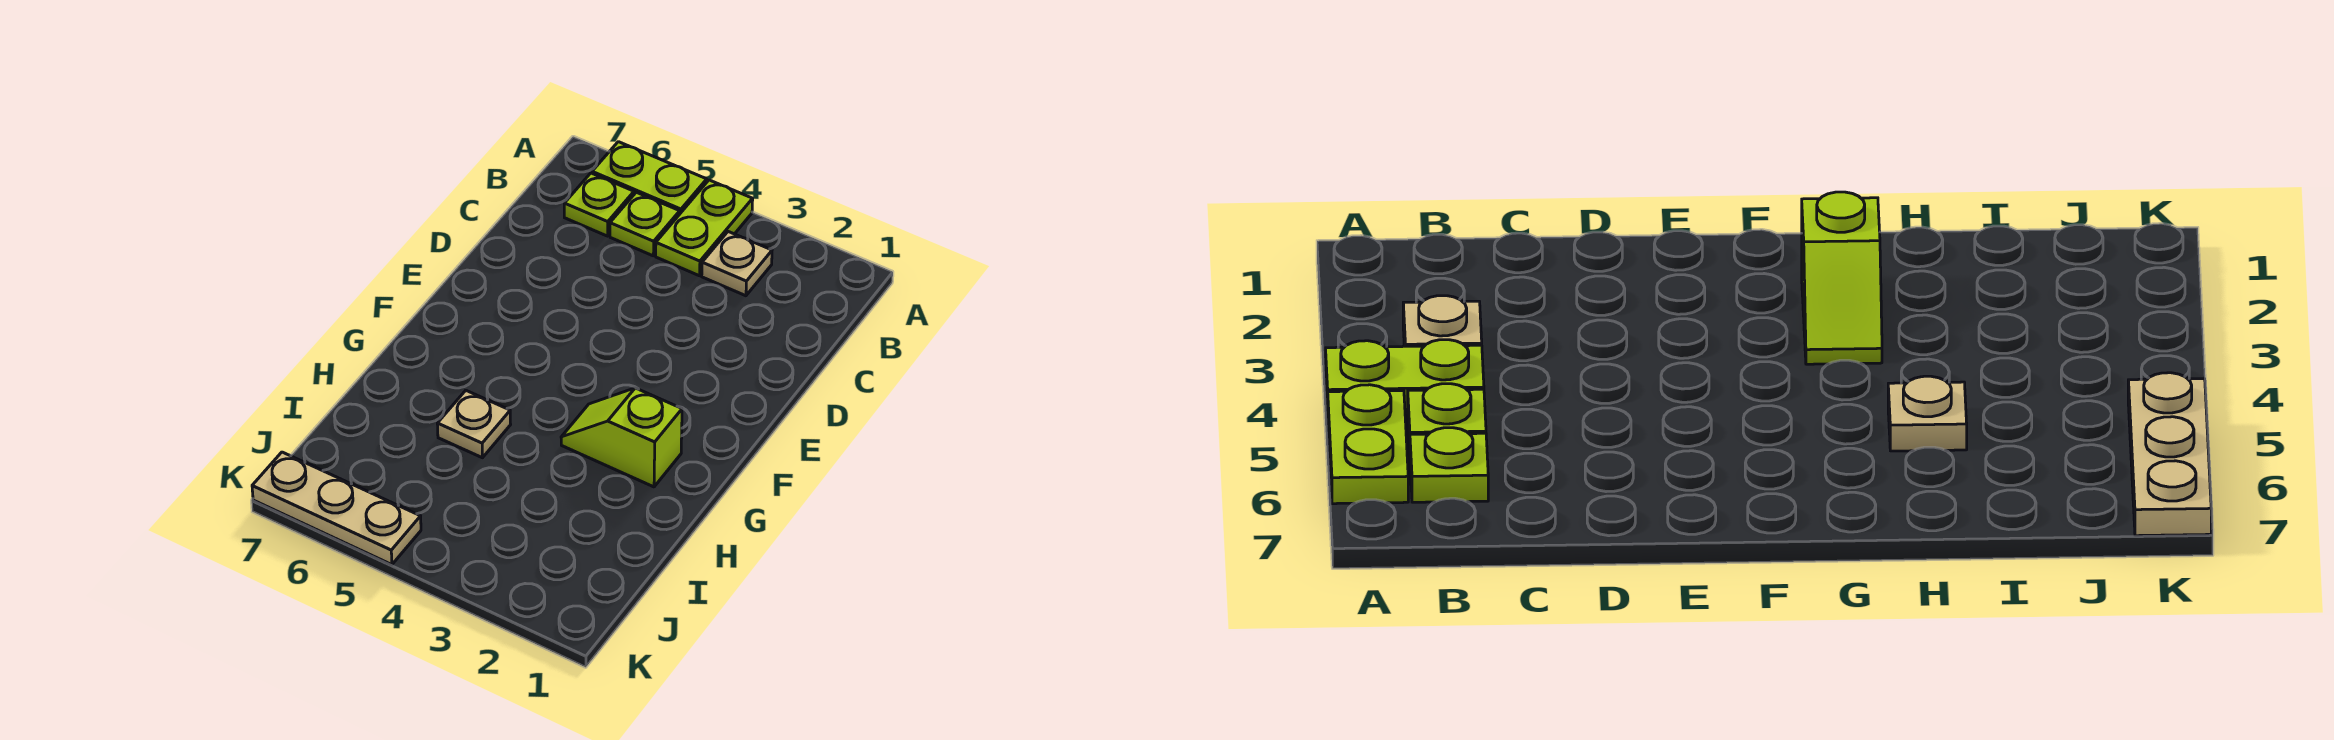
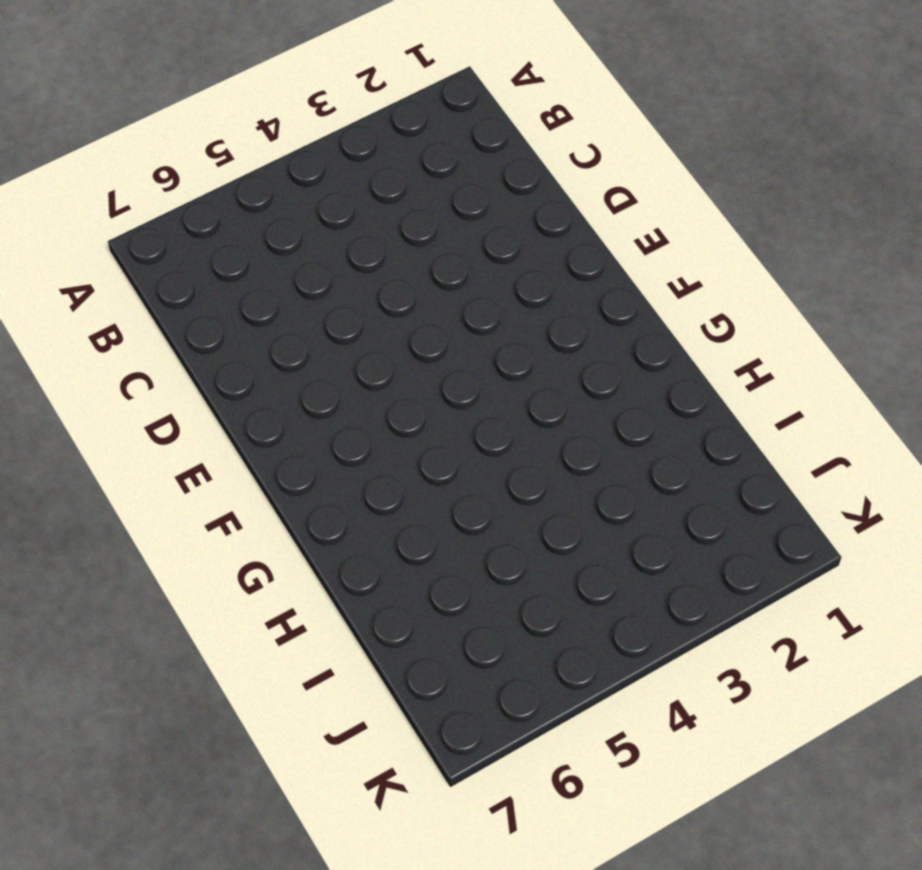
none -> lime plate A4:B4 level 1
none -> lime plate A5:A6 level 1

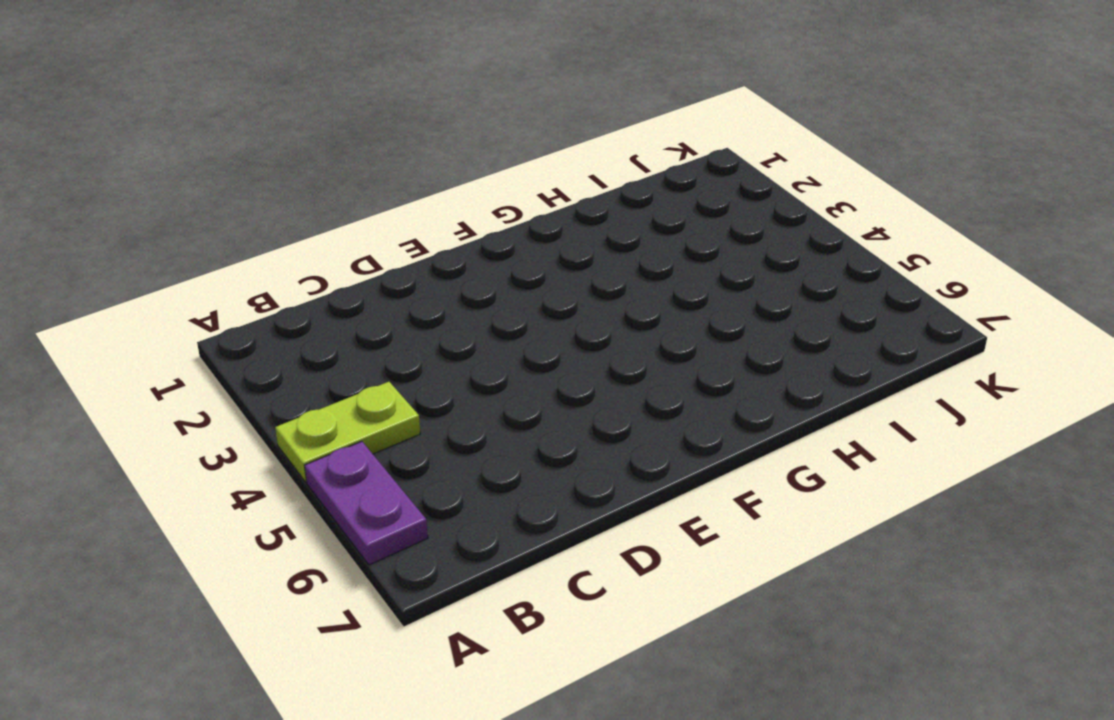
purple plate A5:A6 level 1 -> lime plate A5:A6 level 1
none -> tan plate B3 level 1
none -> lime plate B5 level 1

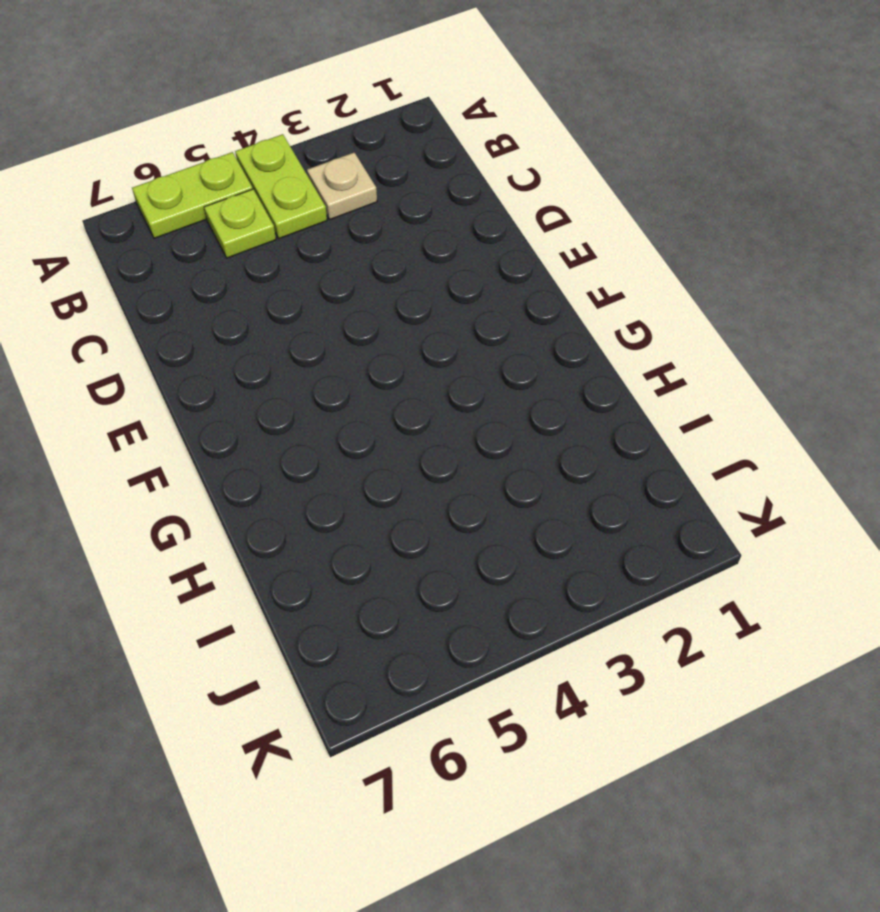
none -> lime plate B6 level 1
none -> lime slope G2:G3 level 1 top 2

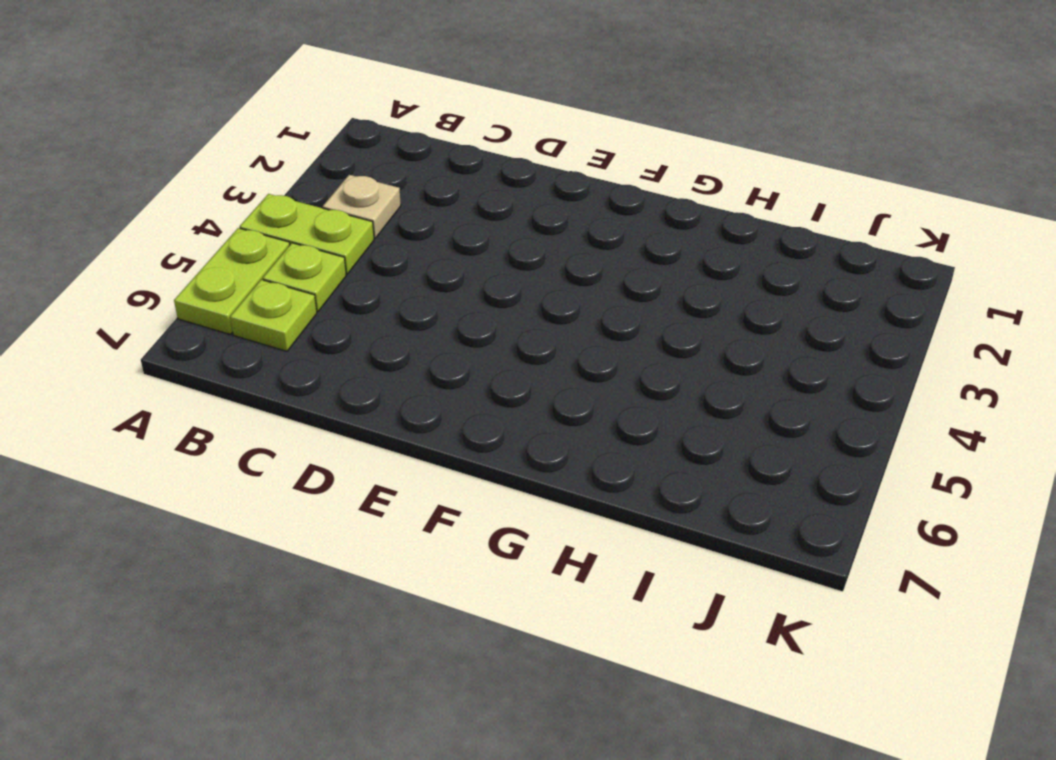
none -> lime slope G2:G3 level 1 top 2
none -> tan plate H5 level 1

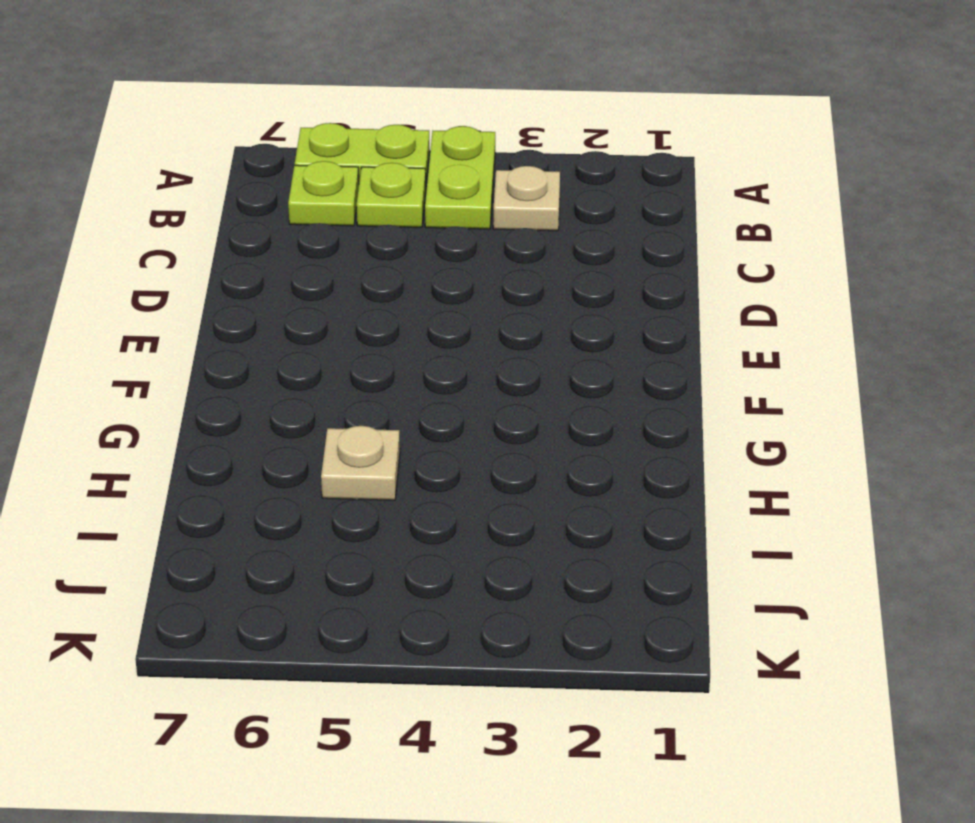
none -> lime slope G2:G3 level 1 top 2
none -> tan plate K5:K7 level 1

